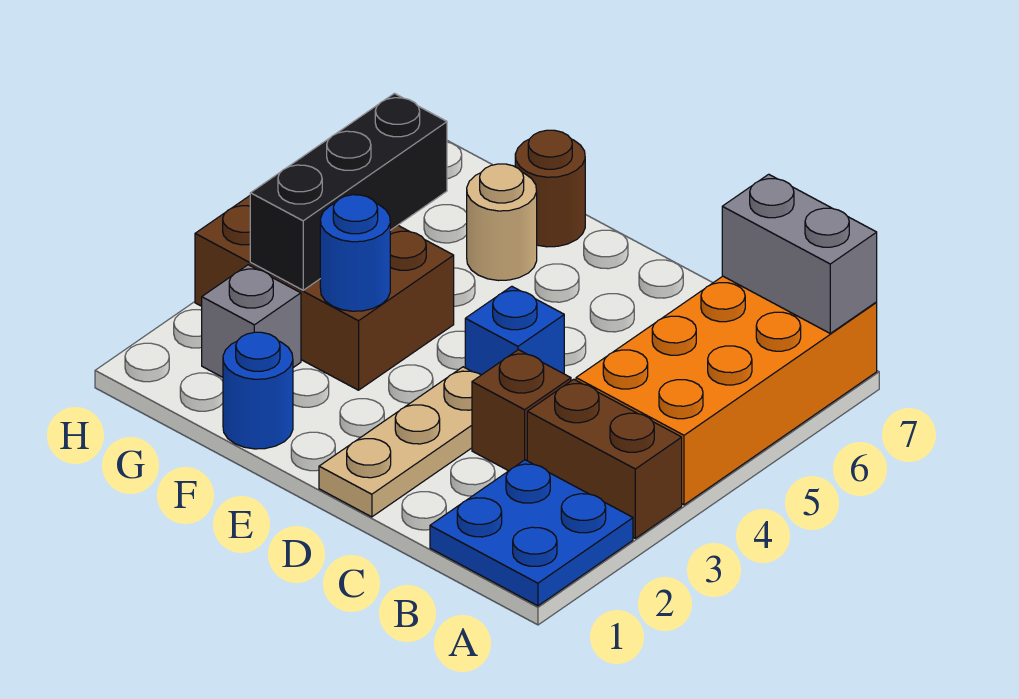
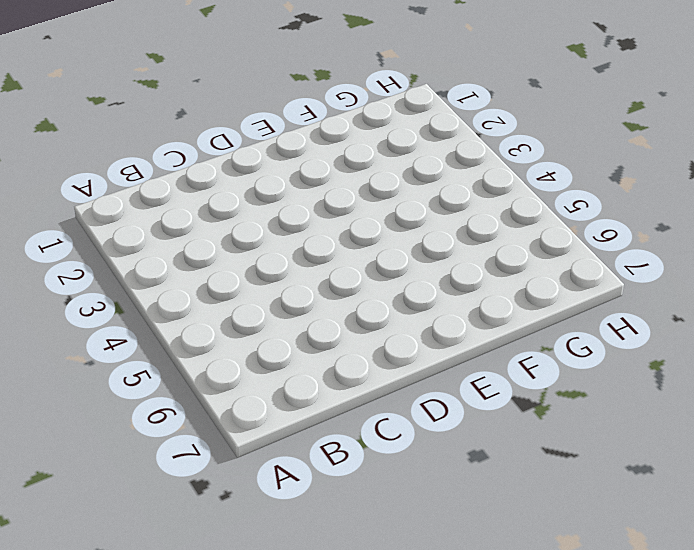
none -> blue plate A1:B2 level 1
none -> brown brick A3:B3 level 1
none -> orange brick A4:B7 level 1

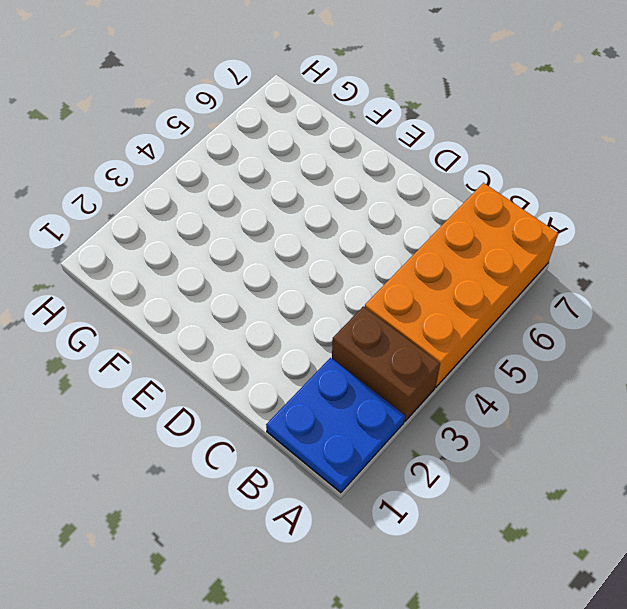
none -> brown brick C3 level 1
none -> tan plate D1:D3 level 1
none -> blue brick D4 level 1

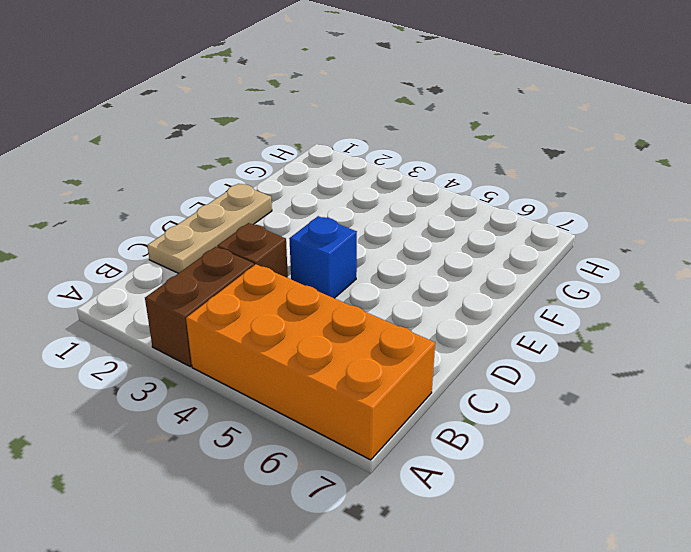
tan plate C1:E1 level 1 -> tan plate D1:D3 level 1
none -> blue plate A1:B2 level 1
none -> blue round brick F1 level 1
none -> brown brick F3:H4 level 1

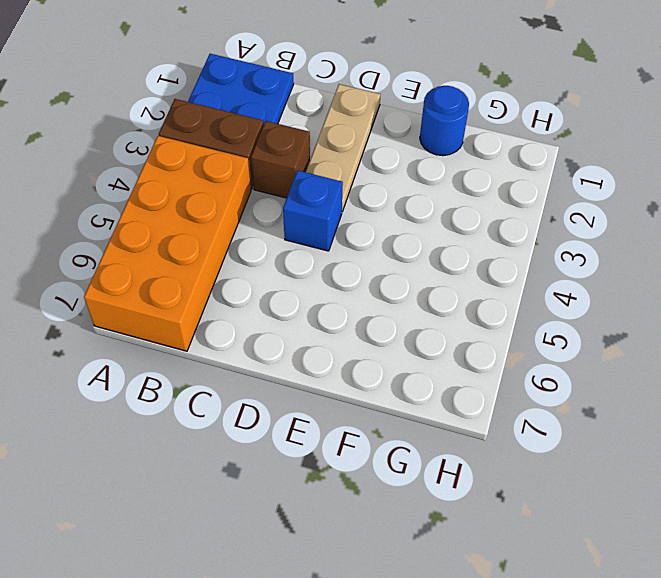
none -> brown brick F3:H4 level 1
none -> tan round brick F6 level 1
none -> brown round brick F7 level 1

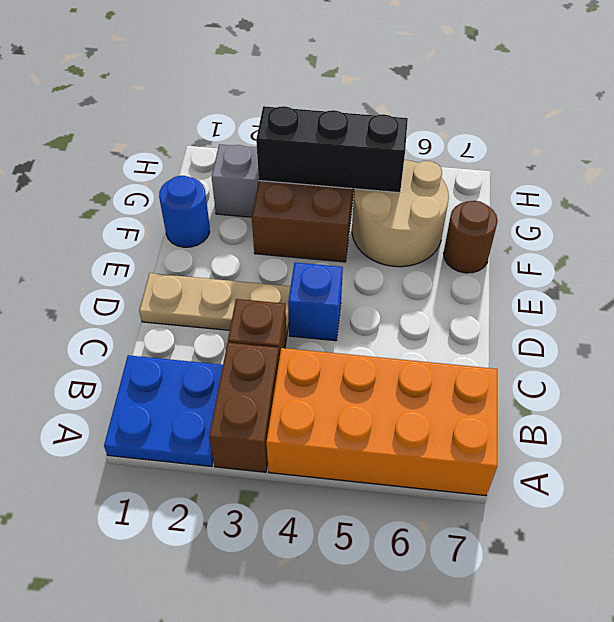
tan round brick F5:G6 level 1 -> tan round brick F6 level 1
none -> grey brick A7:B7 level 2
none -> blue round brick F3 level 2

